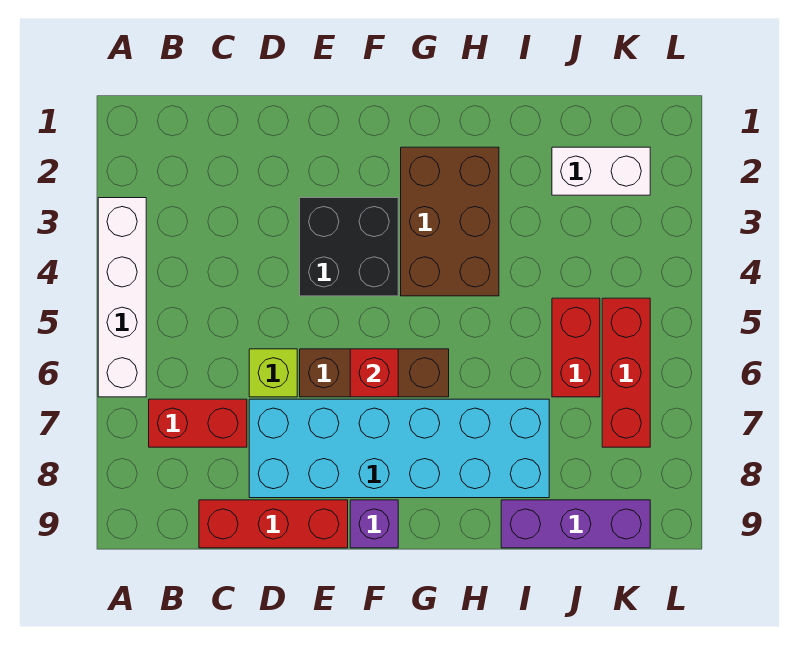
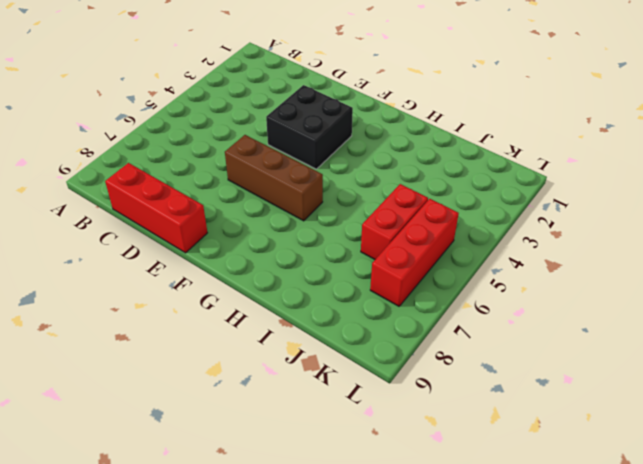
none -> white brick A3:A6 level 1
none -> red brick B7:C7 level 1
none -> lime brick D6 level 1

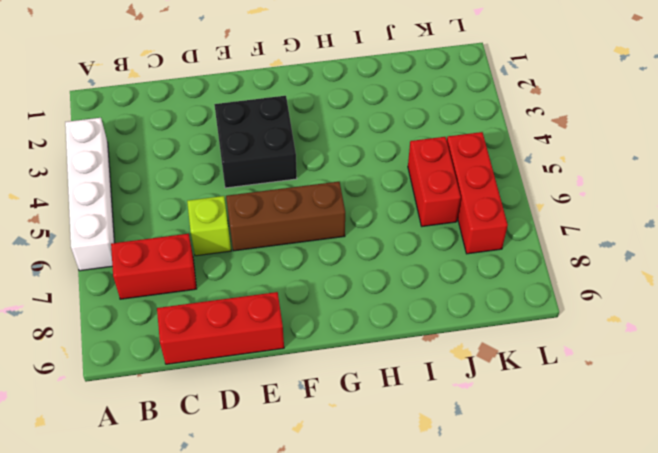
none -> cyan brick D7:I8 level 1
none -> purple brick F9 level 1
none -> brown brick G2:H4 level 1

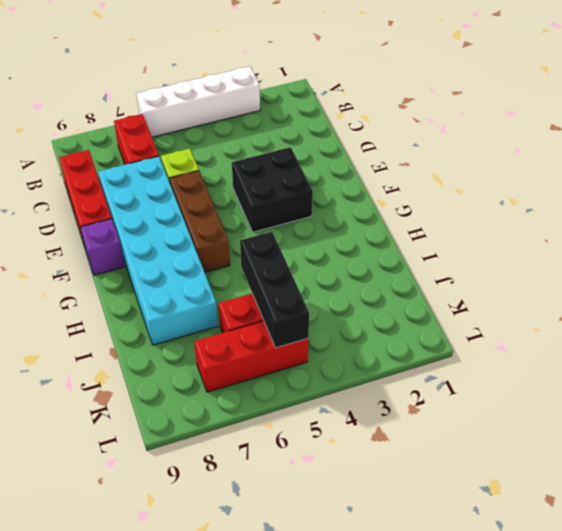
black brick I5:K5 level 2 -> none
none -> brown brick G2:H4 level 1
none -> purple brick I9:K9 level 1
none -> white brick J2:K2 level 1

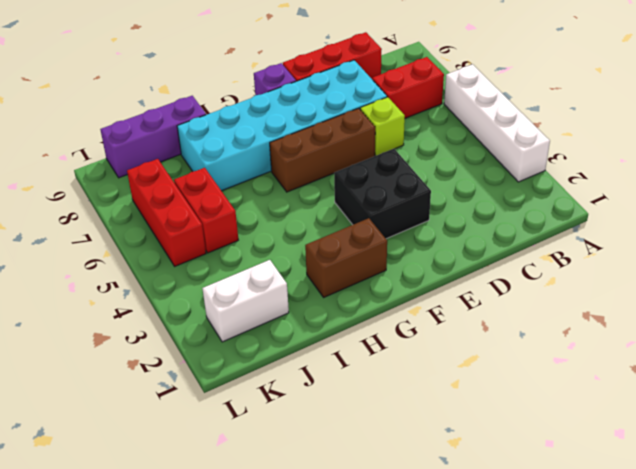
brown brick G2:H2 level 1 -> brown brick G2:H4 level 1
none -> red brick F6 level 2

